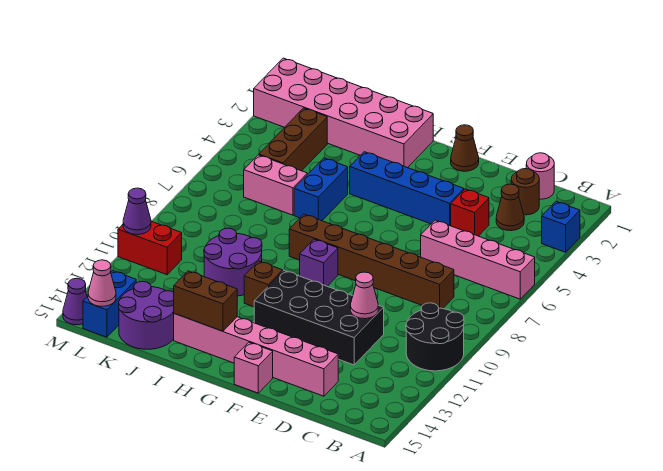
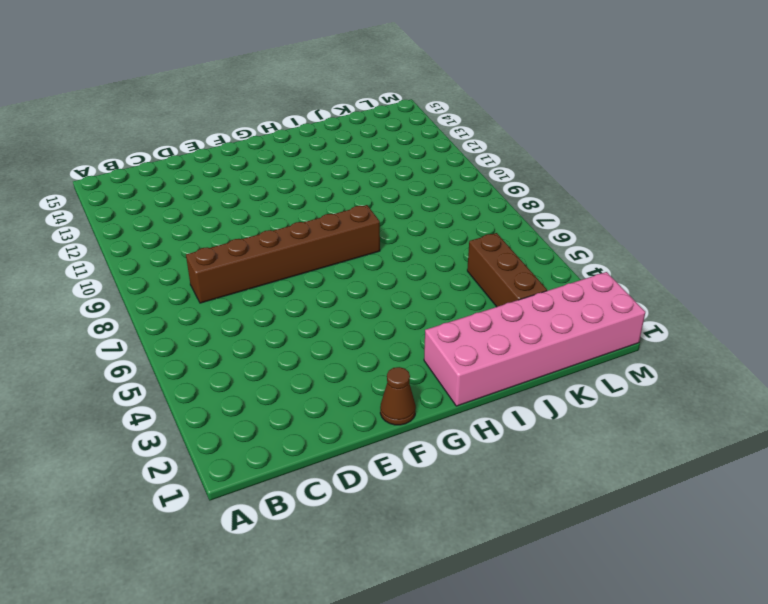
none -> blue brick A3 level 1
none -> pink brick A6:D6 level 1
none -> black round brick A10:B11 level 1

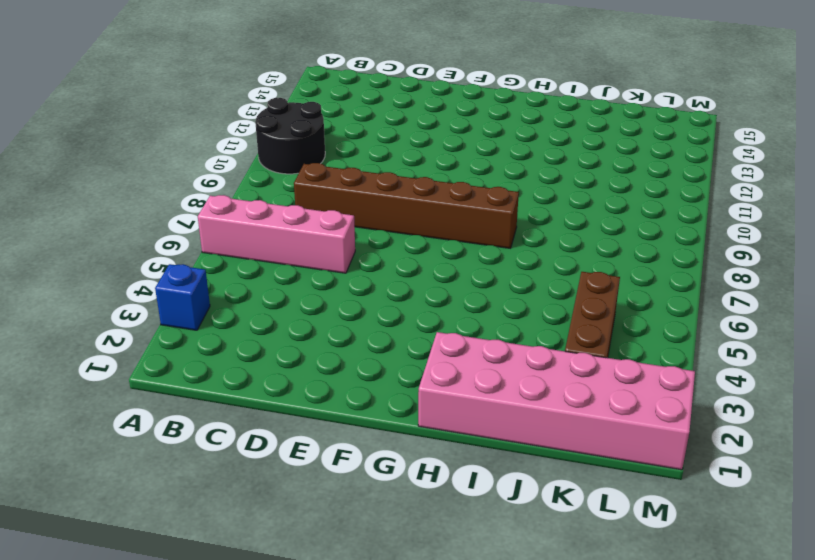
none -> pink round brick C1 level 1
none -> brown round brick C2 level 1
none -> brown cone C3 level 1

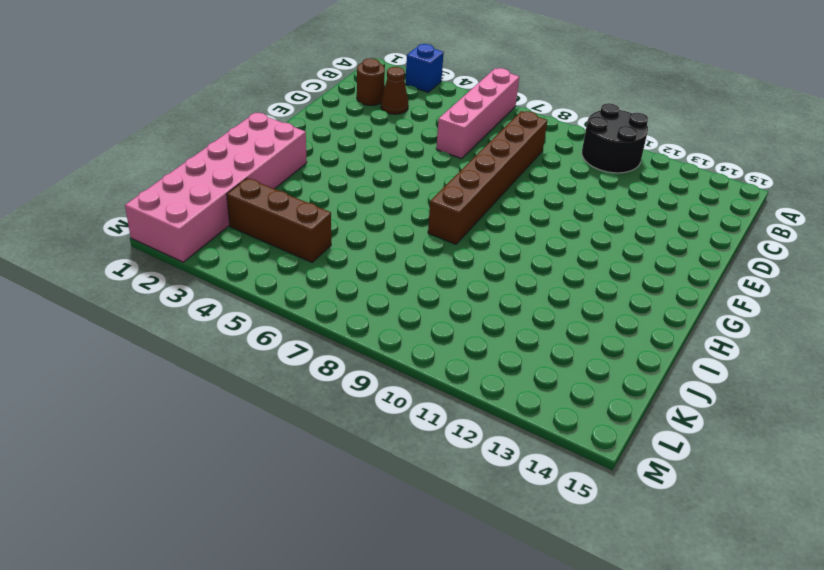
none -> pink round brick C1 level 1
none -> red brick D4 level 1
none -> black brick D11:G12 level 1

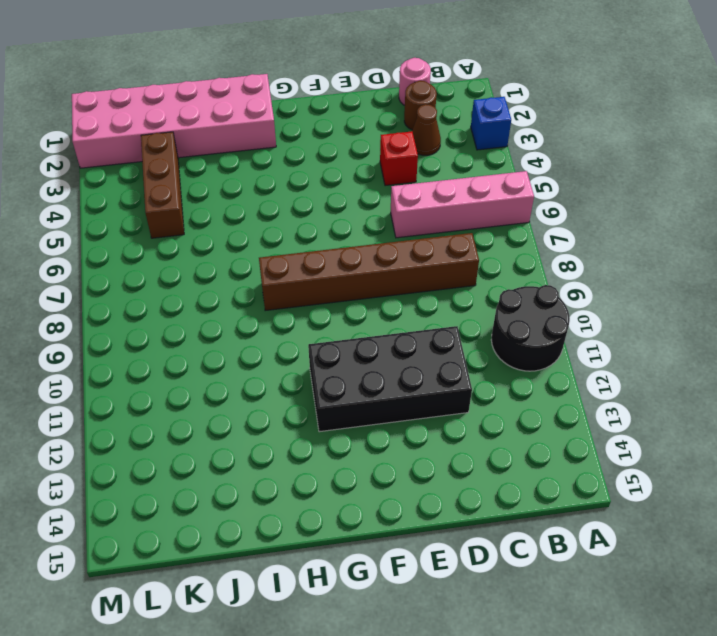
none -> pink brick D14:I14 level 1
none -> blue brick E4:H4 level 1
none -> brown cone F1 level 1

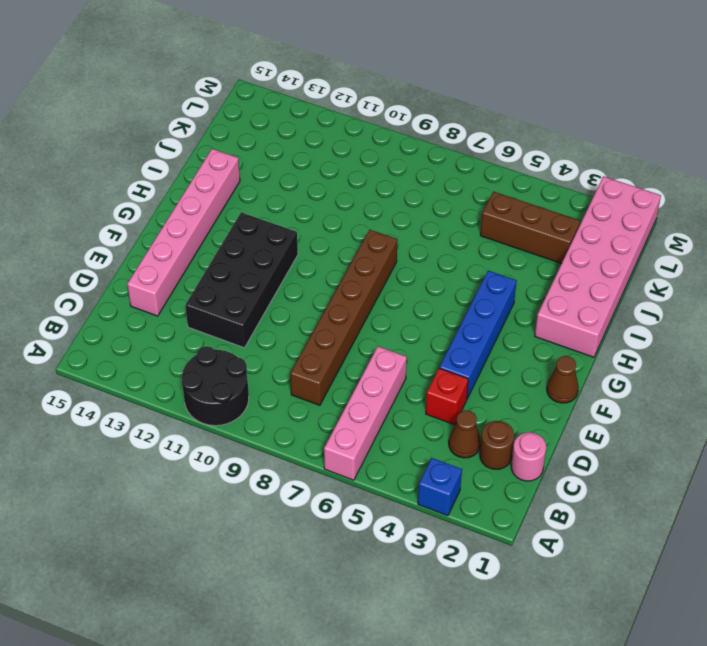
none -> pink brick F15 level 1
none -> purple brick G9 level 1
none -> brown brick H11 level 1

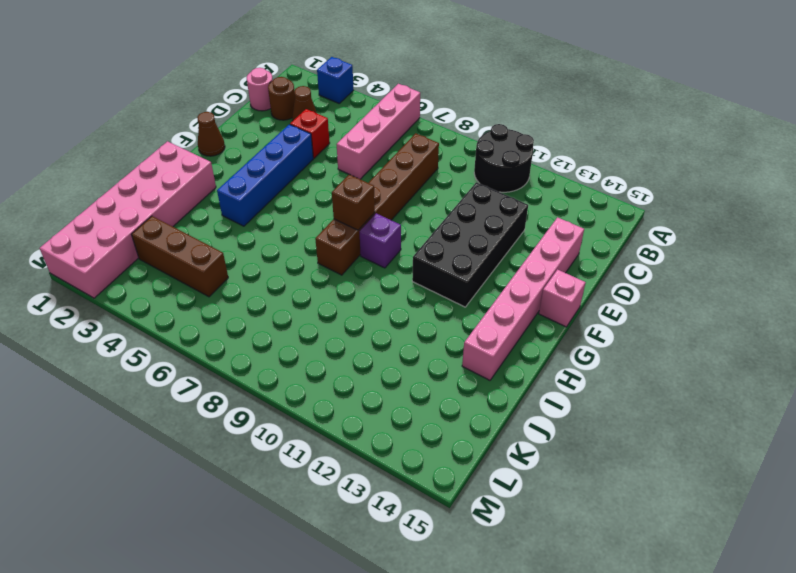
brown brick G8 level 2 -> brown brick H11 level 1
none -> blue brick I5:I6 level 1
none -> purple round brick I10:J11 level 1
none -> pink brick J6:K6 level 1

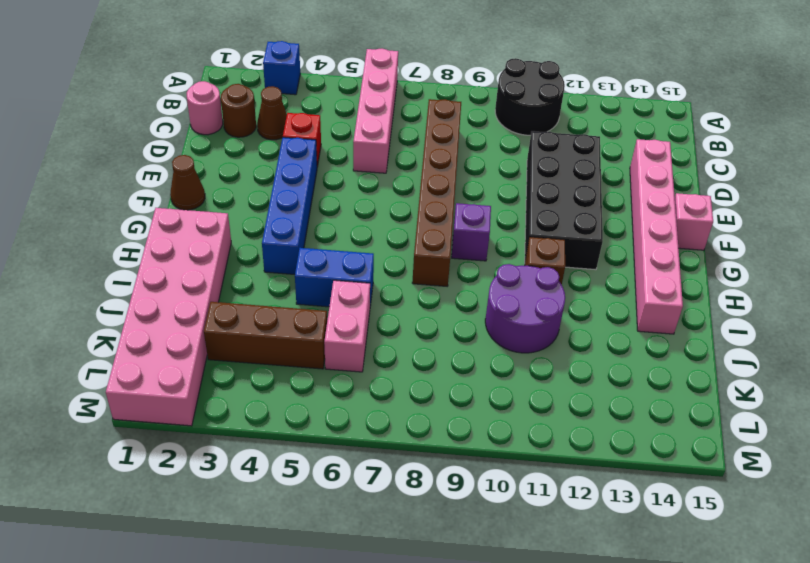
none -> purple round brick J14:K15 level 1
none -> red brick L11:M11 level 1
none -> blue brick L14:L15 level 1

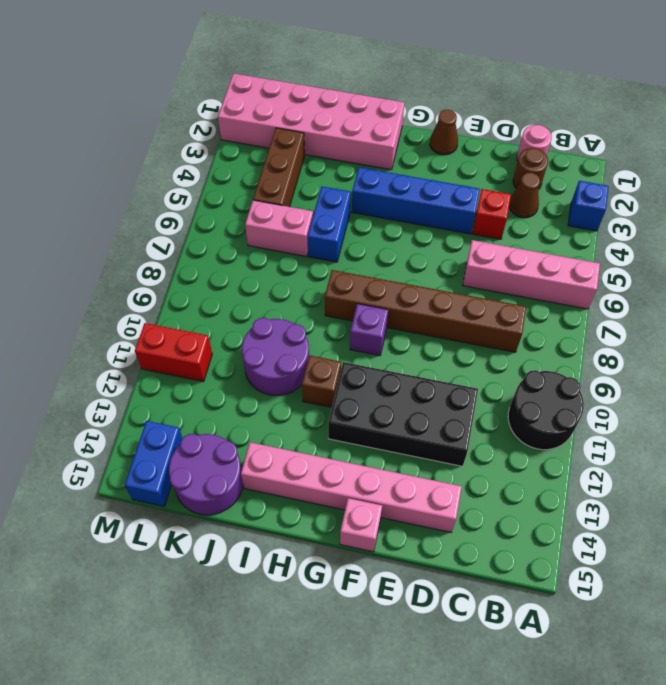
none -> purple cone M15 level 1
none -> pink cone D11 level 2
none -> brown brick H14:I14 level 2

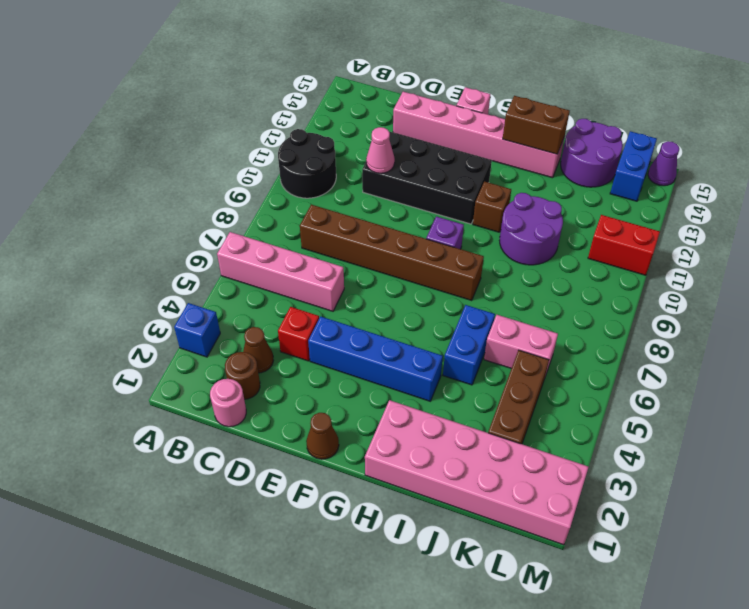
none -> pink cone L15 level 2
none -> purple cone M11 level 2

